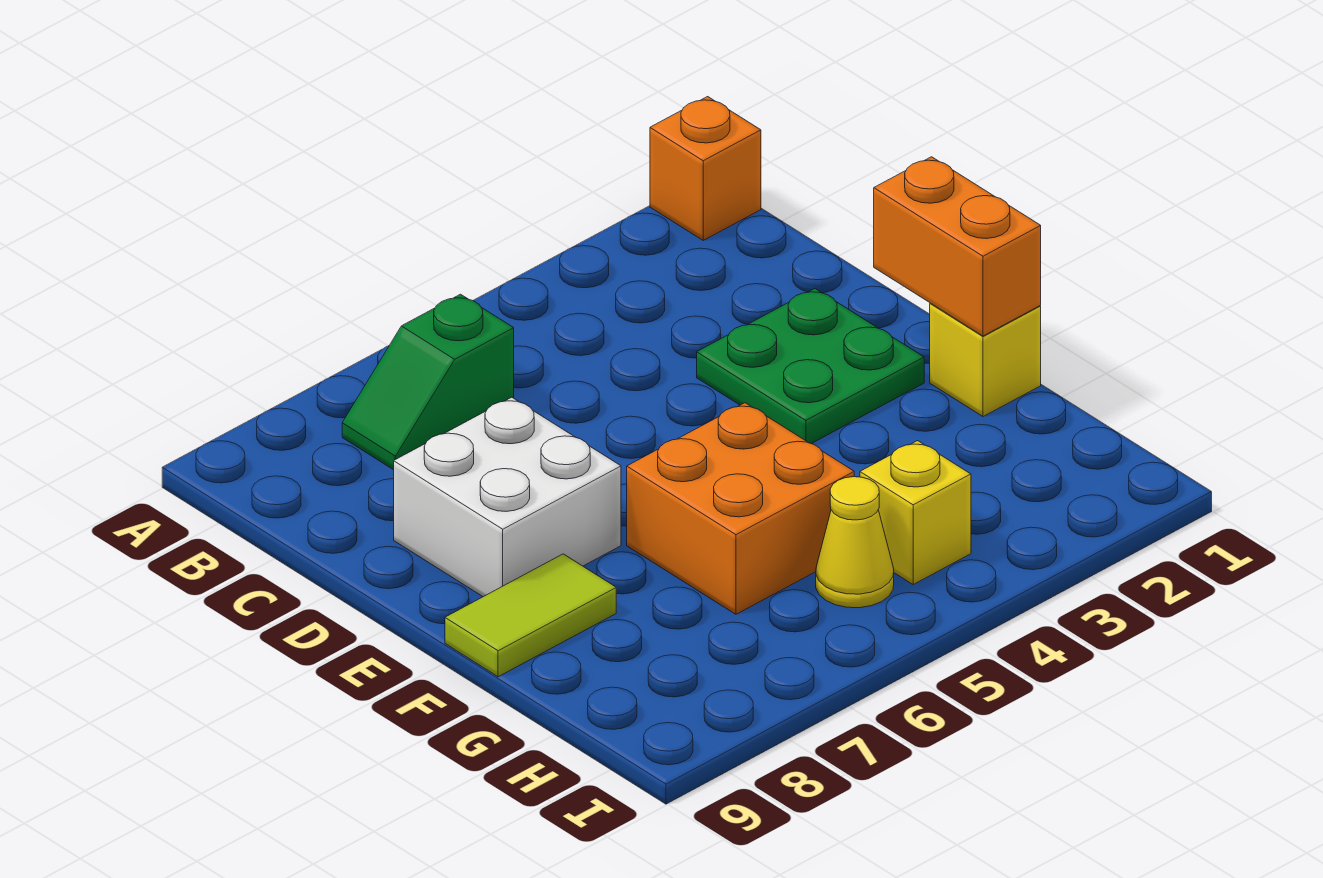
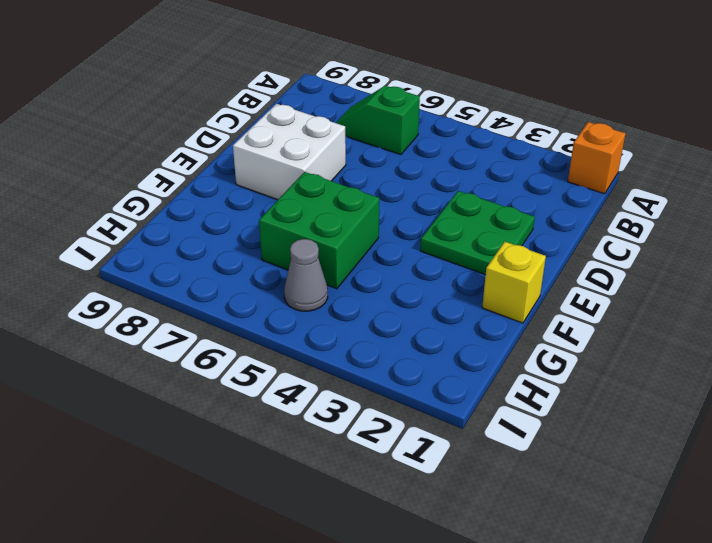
green brick F5:G6 level 1 -> orange brick F5:G6 level 1
grey cone H5 level 1 -> yellow cone H5 level 1
none -> lime tile F8:F9 level 1
none -> yellow brick H4 level 1

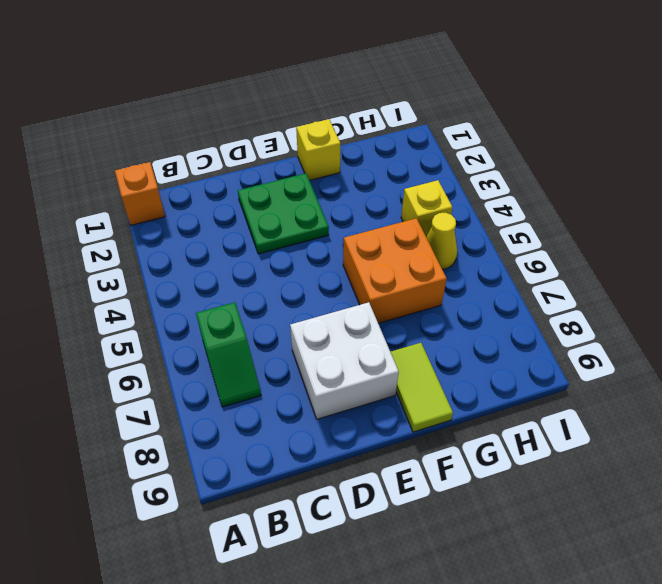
none -> orange brick E1:F1 level 2

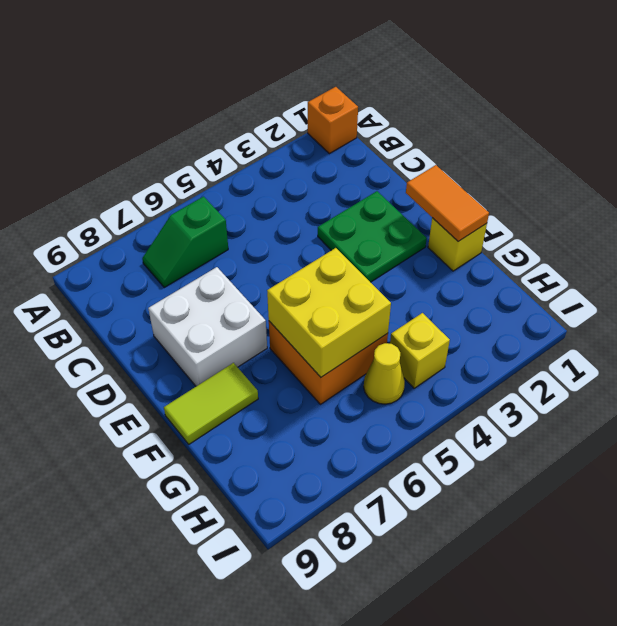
orange tile E1:F1 level 2 -> orange brick E1:F1 level 2
yellow brick F5:G6 level 2 -> none

